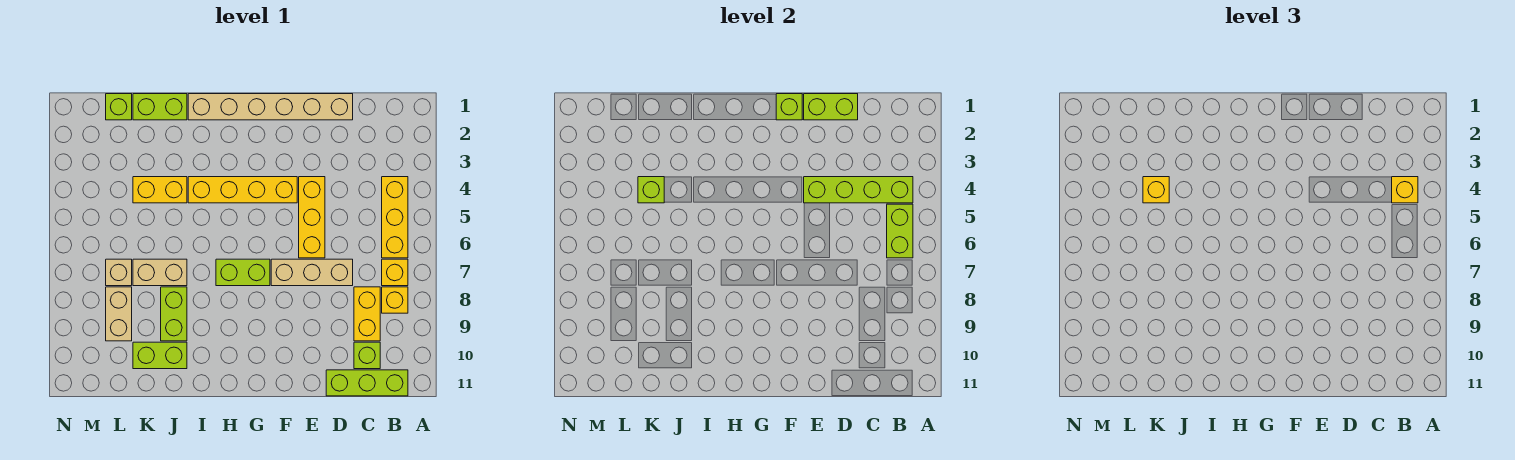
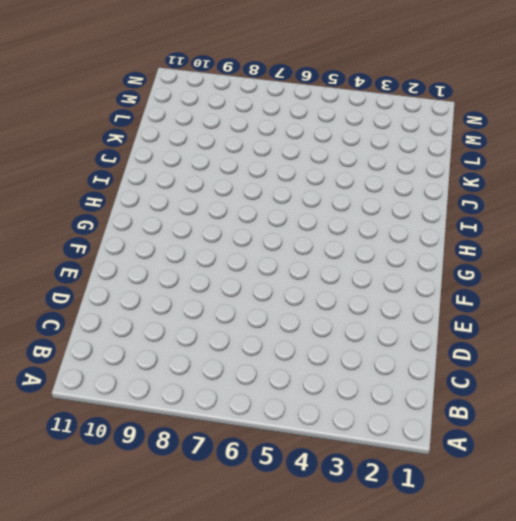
none -> yellow brick B4:B6 level 1
none -> yellow brick B7 level 1
none -> yellow brick B8 level 1

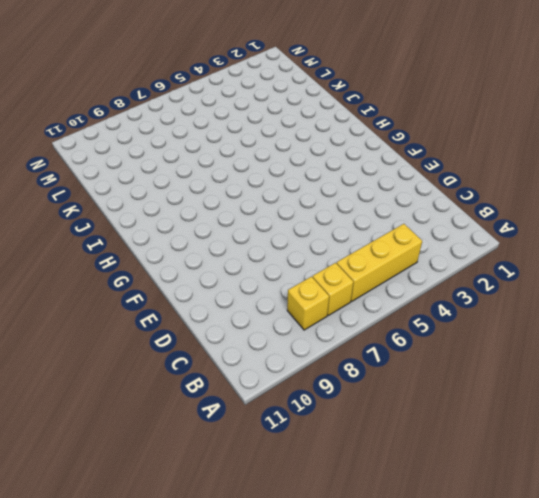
none -> lime brick B11:D11 level 1
none -> yellow brick C8:C9 level 1
none -> lime brick C10 level 1

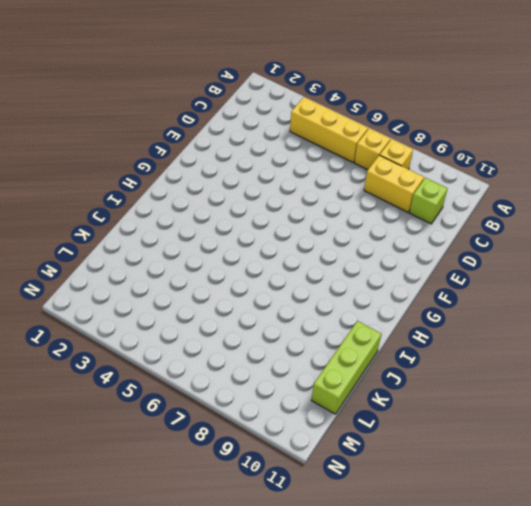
lime brick J11:L11 level 1 -> lime brick B11:D11 level 1
none -> tan brick D1:I1 level 1
none -> tan brick D7:F7 level 1
none -> yellow brick E4:E6 level 1

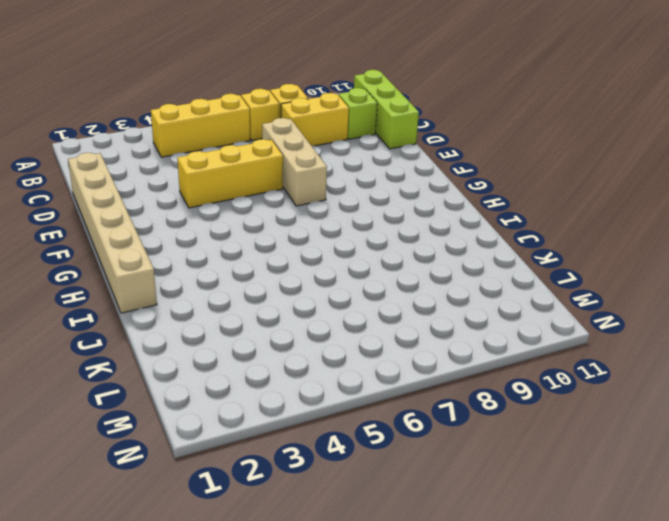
none -> yellow brick F4:I4 level 1
none -> lime brick G7:H7 level 1
none -> lime brick J1:K1 level 1

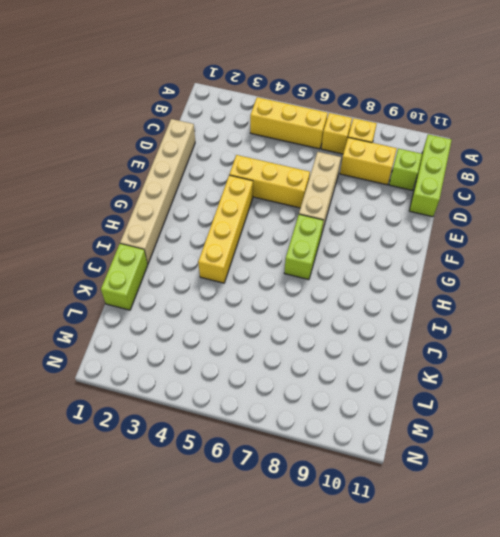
none -> yellow brick J4:K4 level 1
none -> tan brick J7:K7 level 1
none -> lime brick J8:J9 level 1

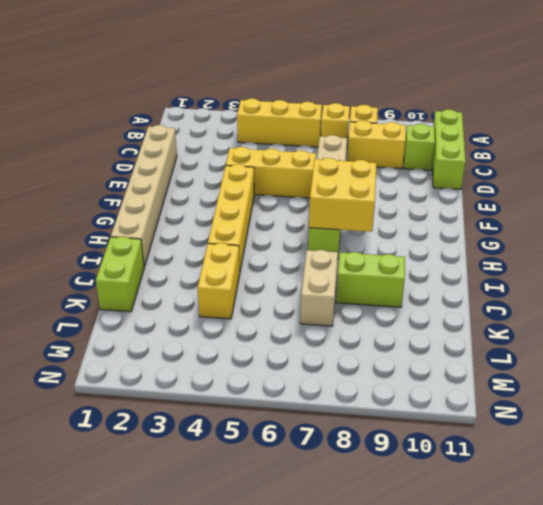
yellow brick G7:H8 level 2 -> none
none -> lime brick J10:K10 level 1
none -> lime brick L1 level 1
none -> tan brick L7 level 1

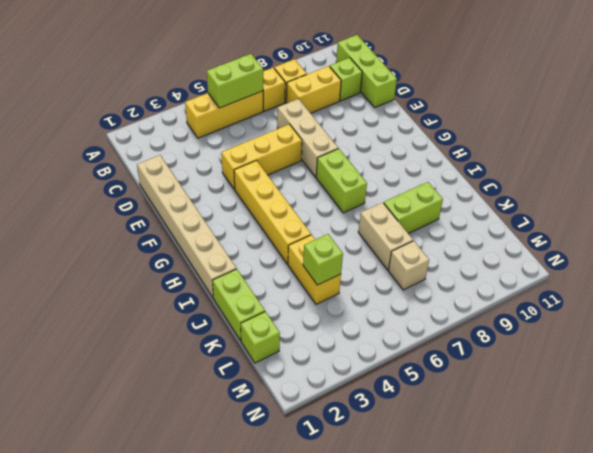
none -> lime brick J10:K10 level 1
none -> tan brick L8:L9 level 1
none -> lime brick B4:E4 level 2

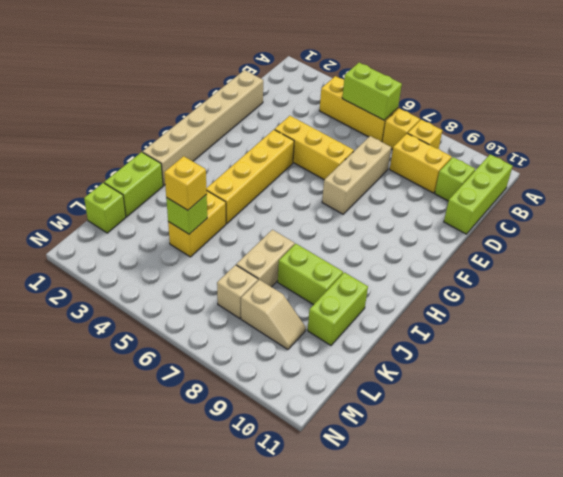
tan slope L8:L9 level 1 top 8 -> tan brick L8:L9 level 1
none -> lime brick G7:H7 level 1
none -> lime brick B4:E4 level 2
none -> lime brick D1:E1 level 2

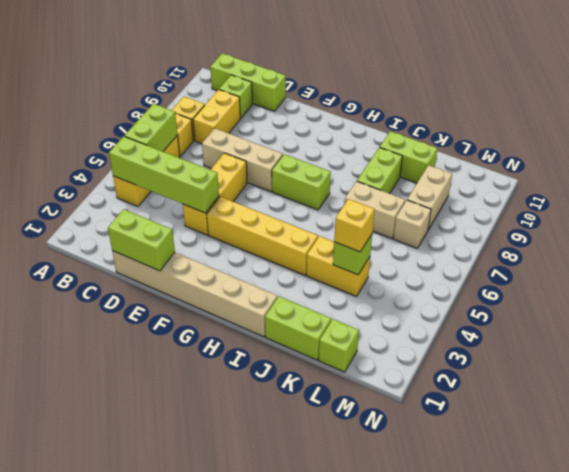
none -> lime brick F1 level 2
none -> yellow brick B4 level 3

